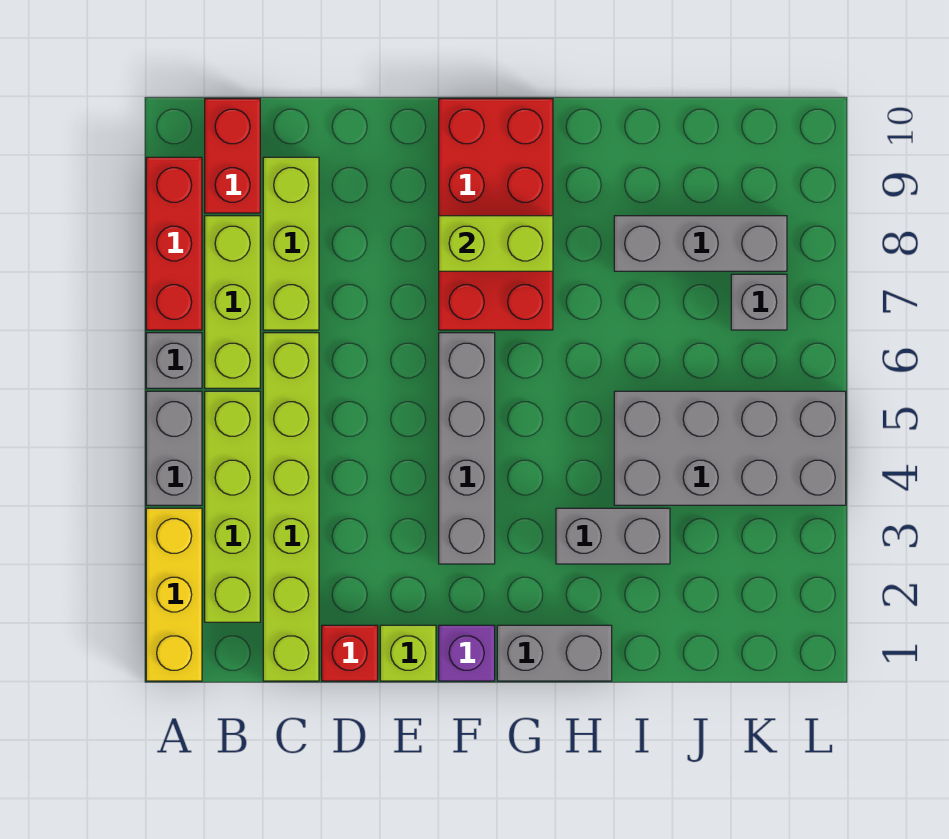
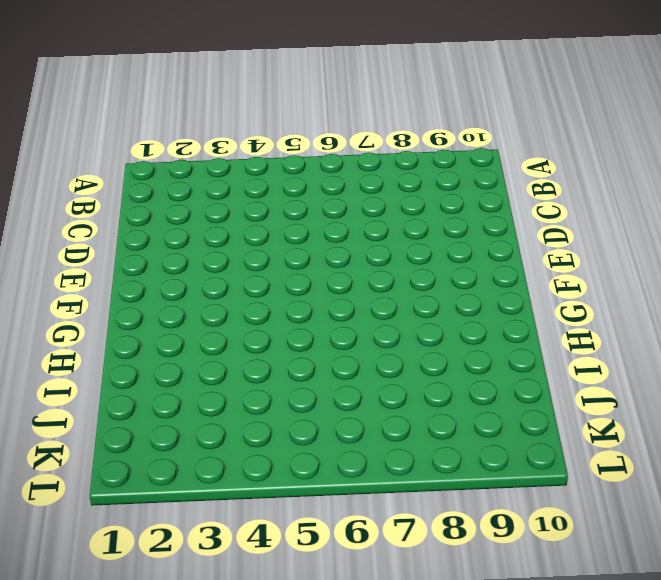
none -> yellow brick A1:A3 level 1
none -> grey brick A4:A5 level 1
none -> grey brick A6 level 1

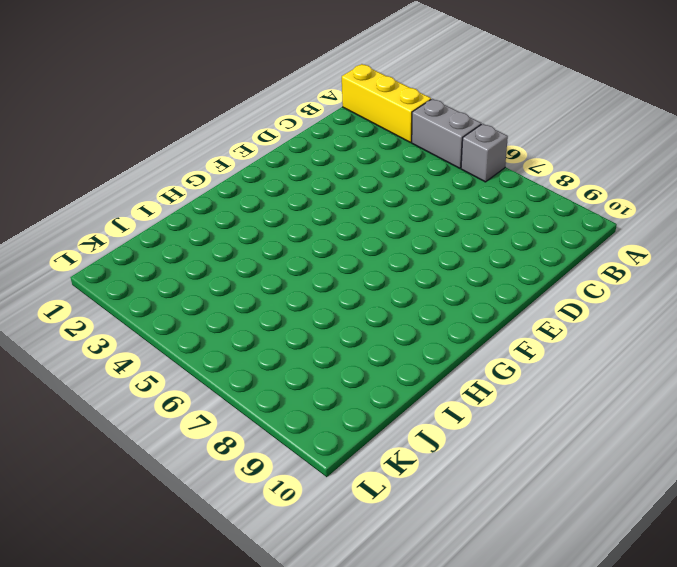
none -> red brick A7:A9 level 1
none -> lime brick B2:B5 level 1
none -> lime brick B6:B8 level 1

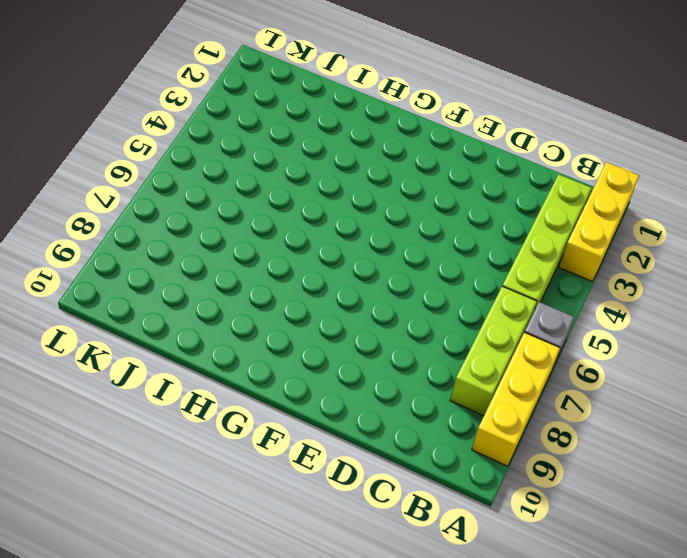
yellow brick A7:A9 level 1 -> red brick A7:A9 level 1
none -> grey brick A4:A5 level 1
none -> red brick B9:B10 level 1
none -> lime brick C1:C6 level 1

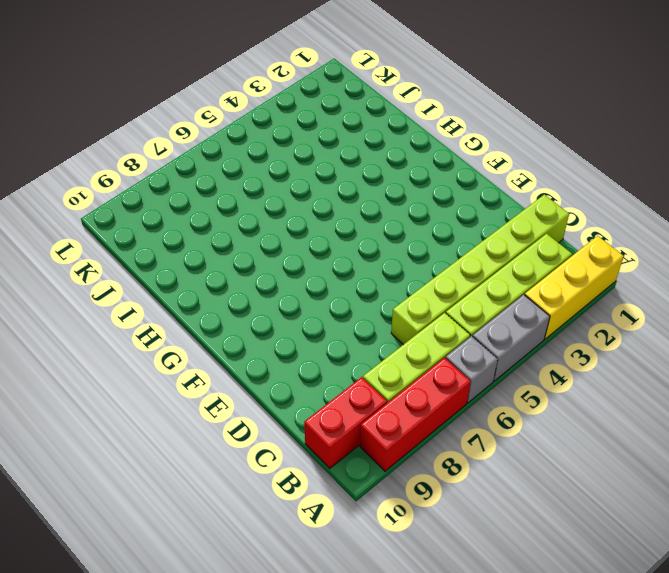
none -> lime brick C7:C9 level 1
none -> red brick D1 level 1
none -> lime brick E1 level 1

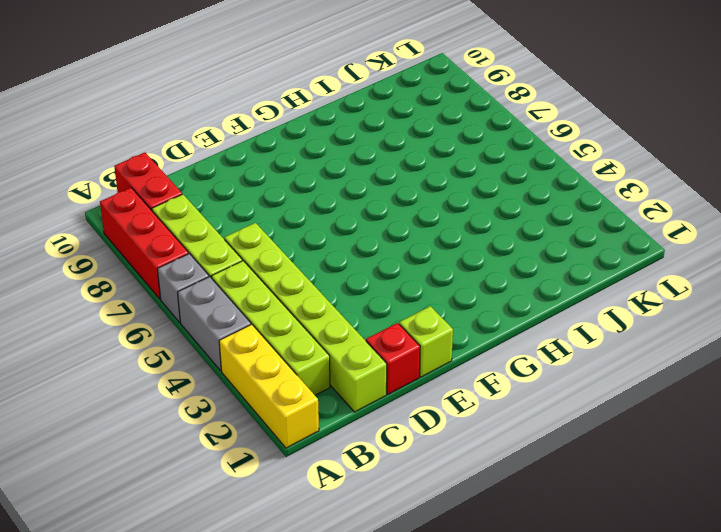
none -> lime brick C7:C9 level 1
none -> purple brick F1 level 1
none -> grey brick F3:F6 level 1

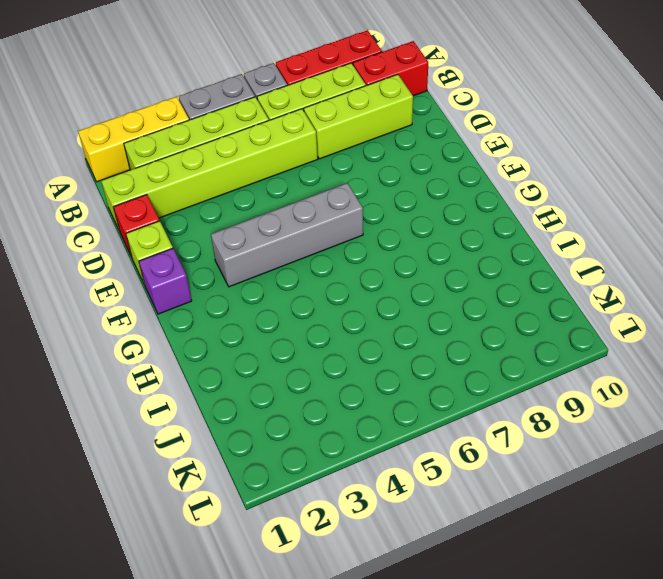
none -> red brick F7:G10 level 1
none -> grey brick G1:H1 level 1
none -> grey brick H3:I3 level 1

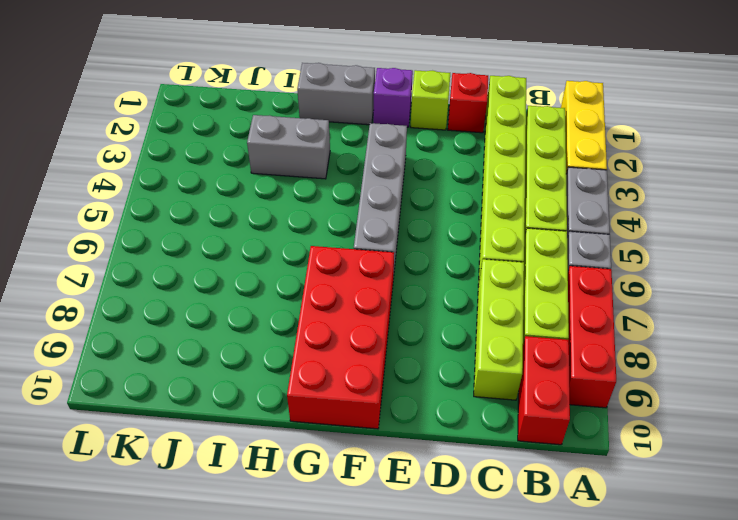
none -> grey brick I4:L5 level 1
none -> grey brick I8:K8 level 1
none -> grey brick K7 level 1

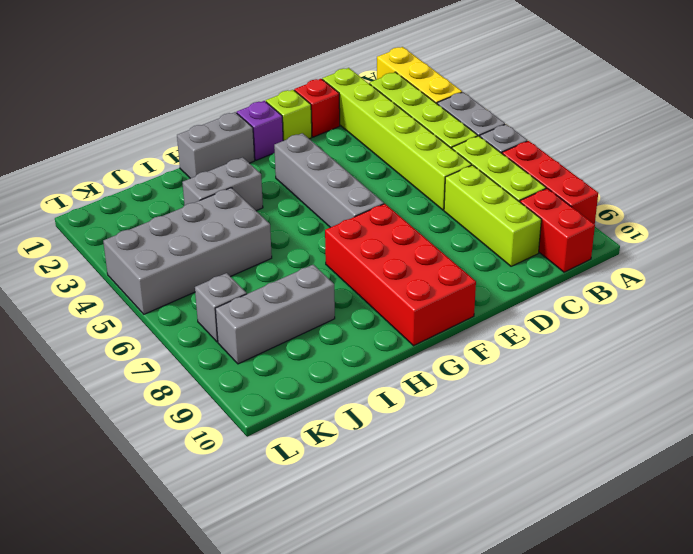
none -> lime brick F8:G8 level 2

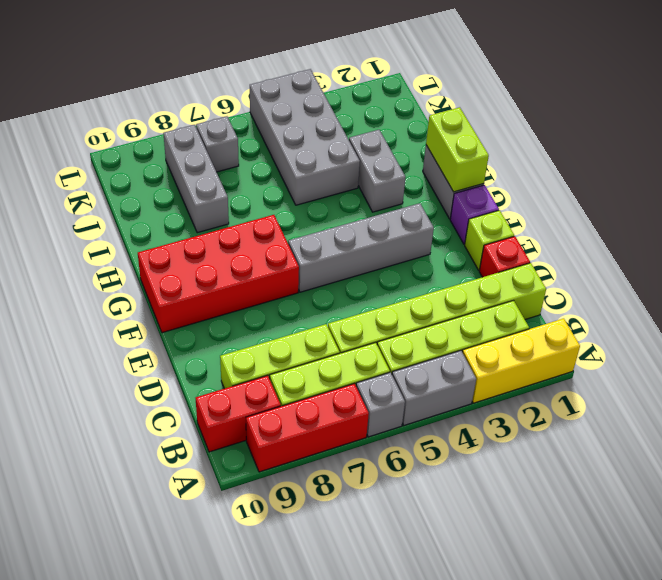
lime brick G1:H1 level 2 -> lime brick F8:G8 level 2

